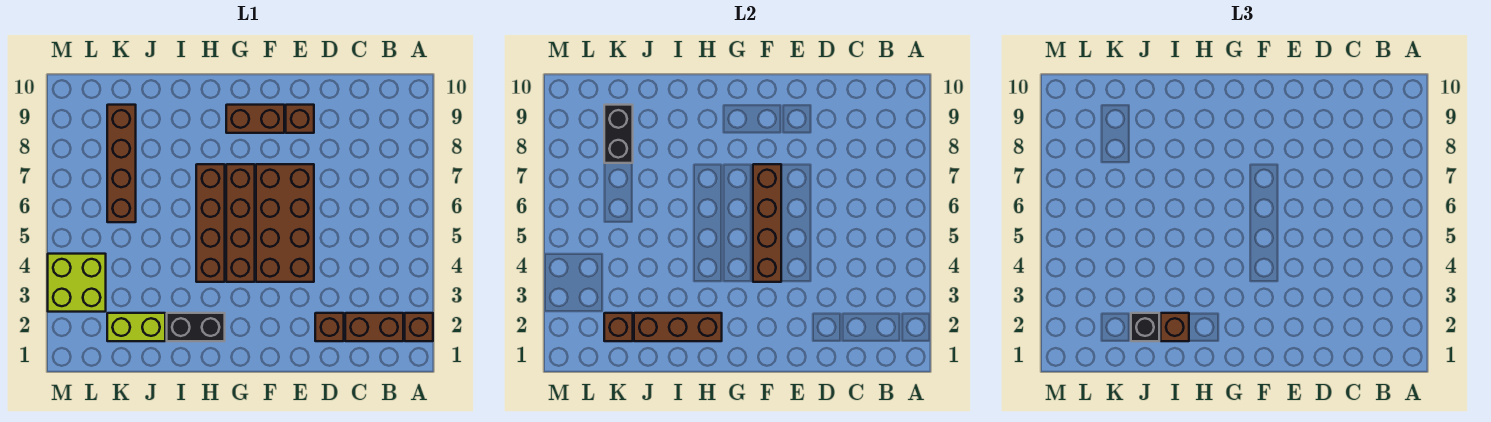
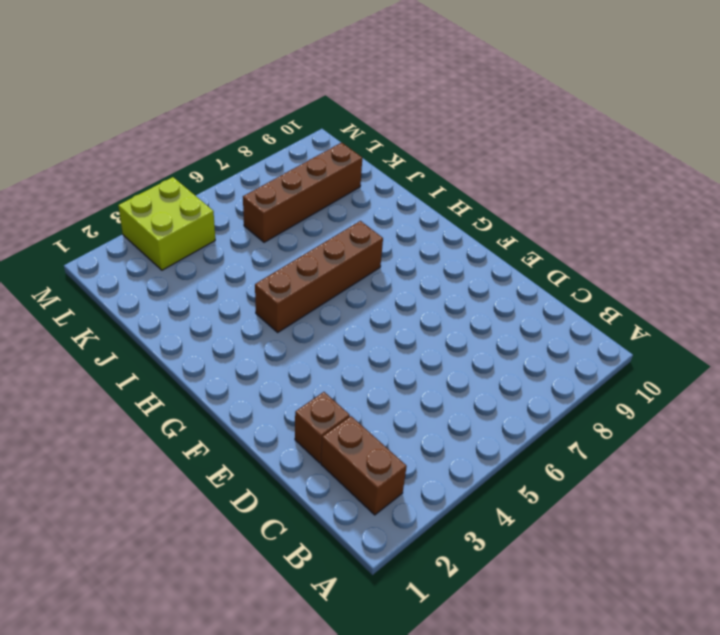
none -> brown brick A2 level 1
none -> brown brick E4:F7 level 1
none -> brown brick E9 level 1

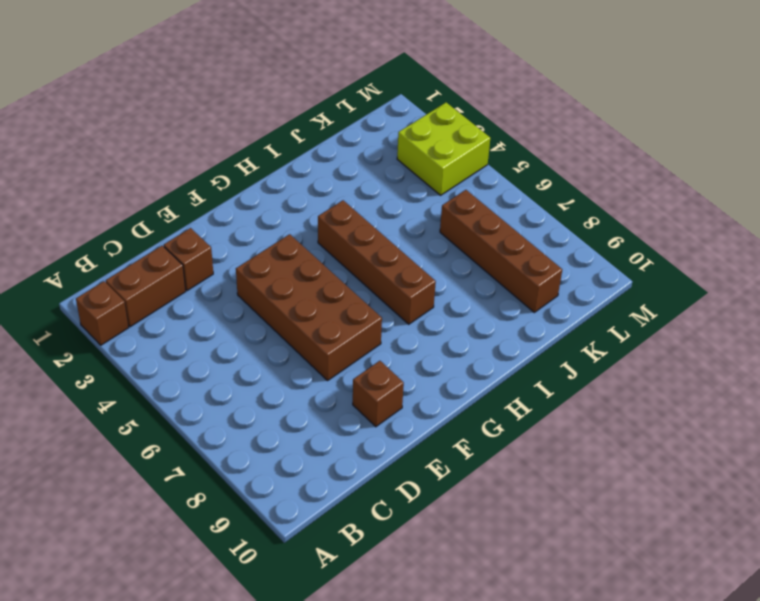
none -> brown brick F9:G9 level 1
none -> brown brick G4:G7 level 1
none -> black brick H2:I2 level 1

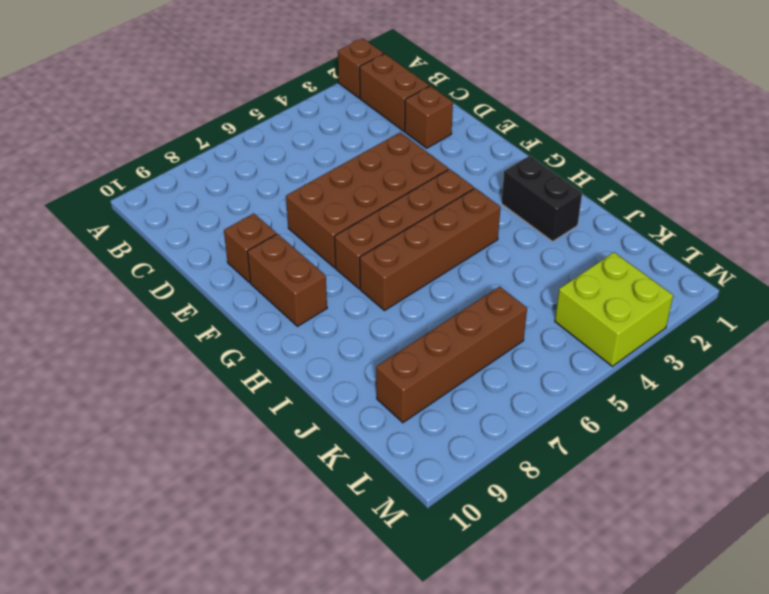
none -> lime brick J2:K2 level 1
none -> brown brick F4:F7 level 2
none -> brown brick H2:J2 level 2

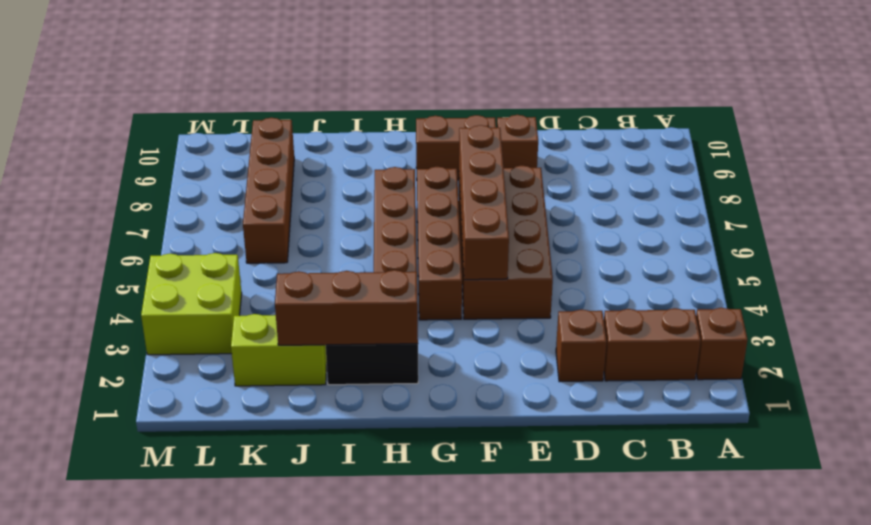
none -> brown brick K2 level 2
none -> black brick K8:K9 level 2
none -> brown brick I2 level 3

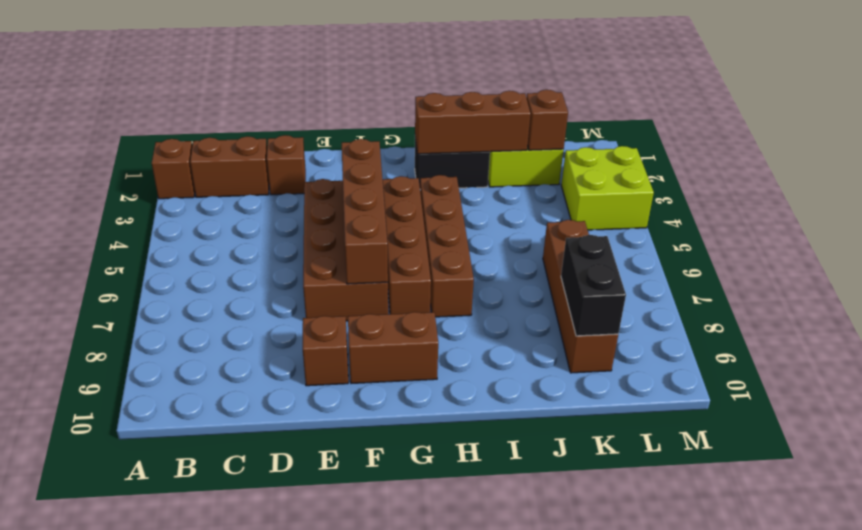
none -> brown brick I2 level 3
none -> black brick J2 level 3

